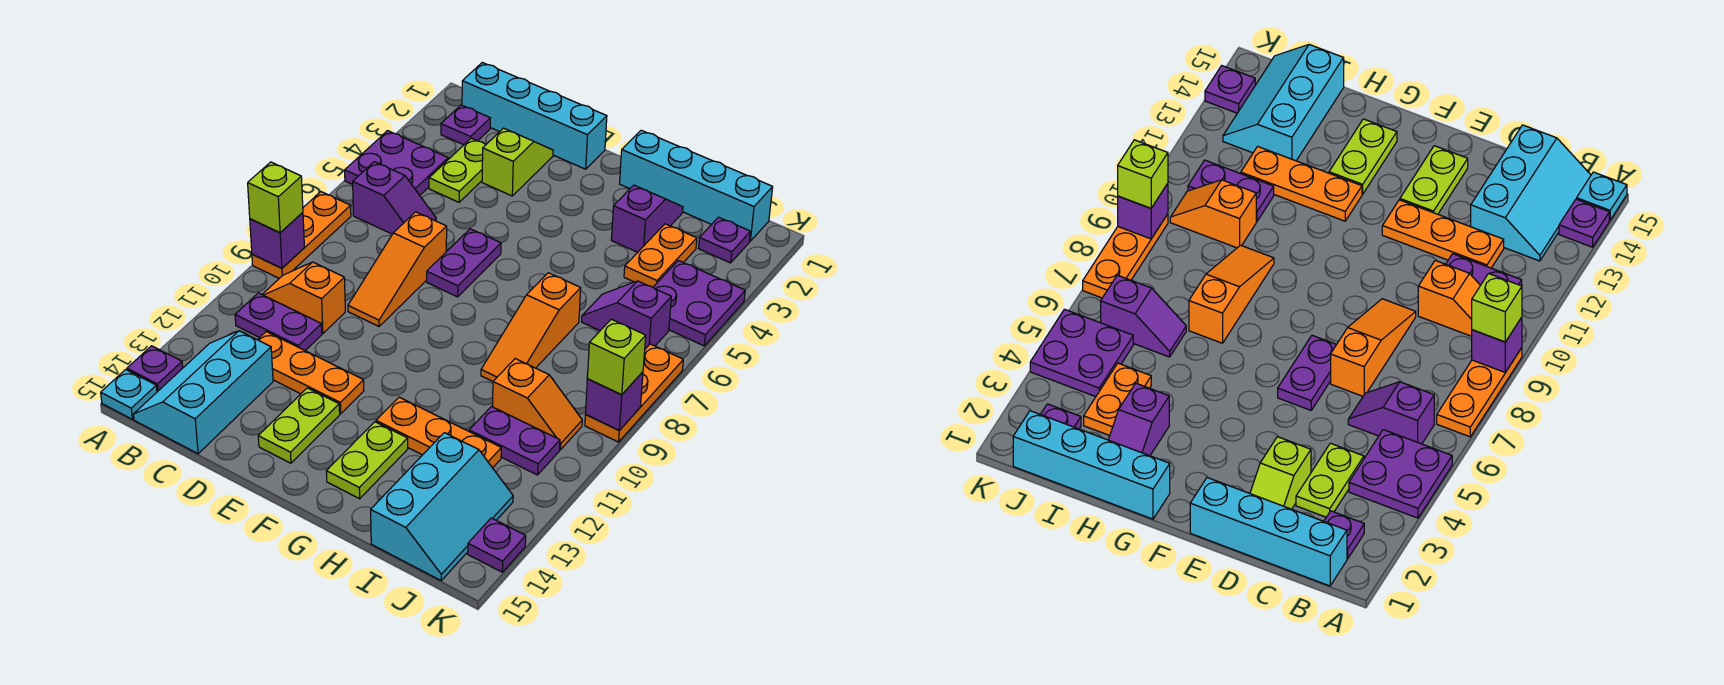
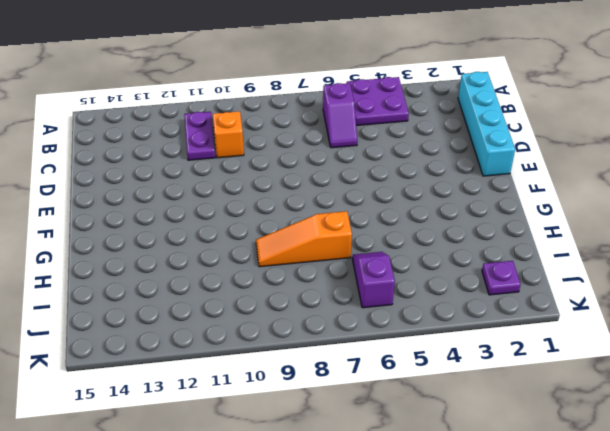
none -> orange plate A7:A9 level 1
none -> purple plate A14 level 1
none -> cyan plate A15 level 1
none -> purple plate B2 level 1

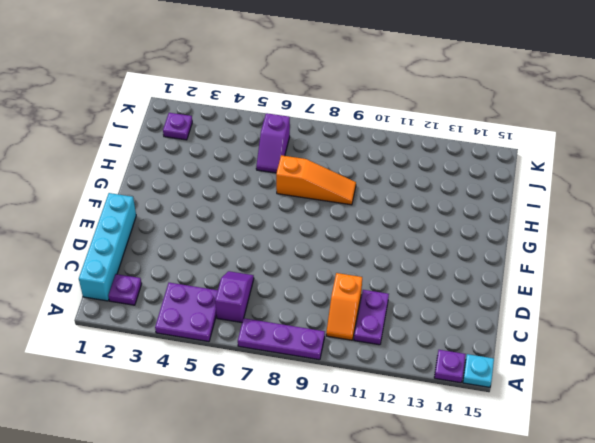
purple plate A7:A9 level 1 -> orange plate A7:A9 level 1
none -> cyan slope B13:C15 level 1 top C
none -> lime plate C3:C4 level 1
none -> orange plate C12:E12 level 1
none -> lime slope D2:D3 level 1 top 3

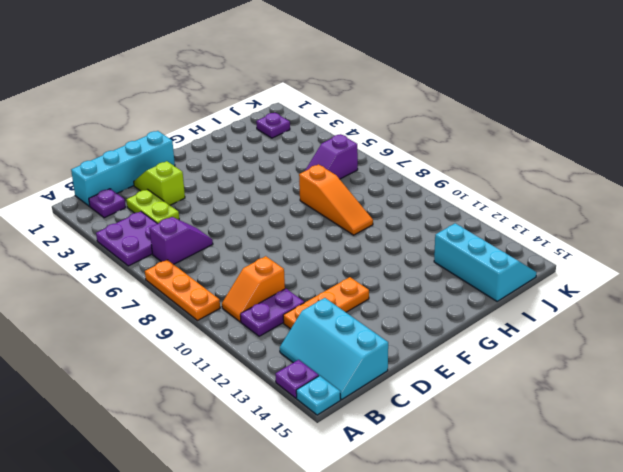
none -> orange slope D7:D9 level 1 top 7
none -> purple plate E6:E7 level 1
none -> lime plate E13:E14 level 1
none -> cyan brick G1:J1 level 1

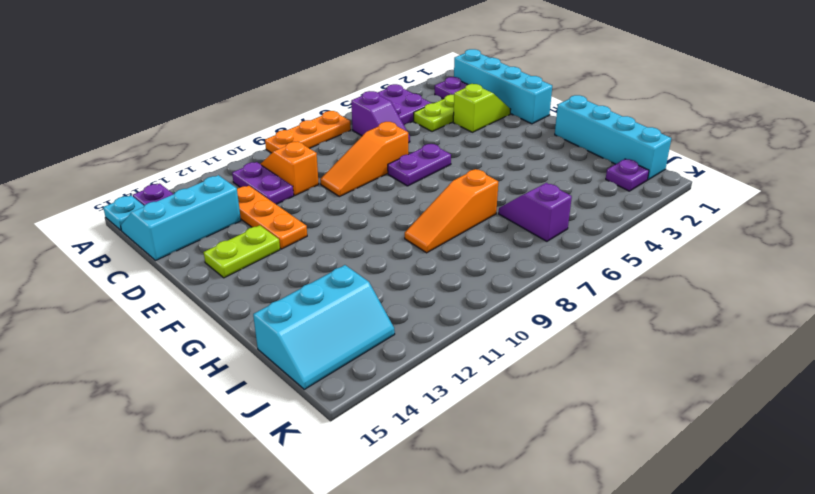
none -> orange plate G12:I12 level 1
none -> lime plate G13:G14 level 1
none -> purple slope H2:H3 level 1 top 3
none -> orange plate I3:I4 level 1

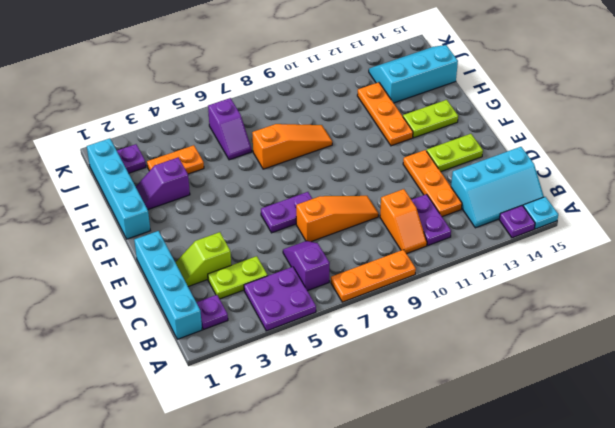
none -> orange slope I10:J10 level 1 top I
none -> purple plate I11:J11 level 1
none -> purple plate J4:K5 level 1
none -> orange plate K7:K9 level 1

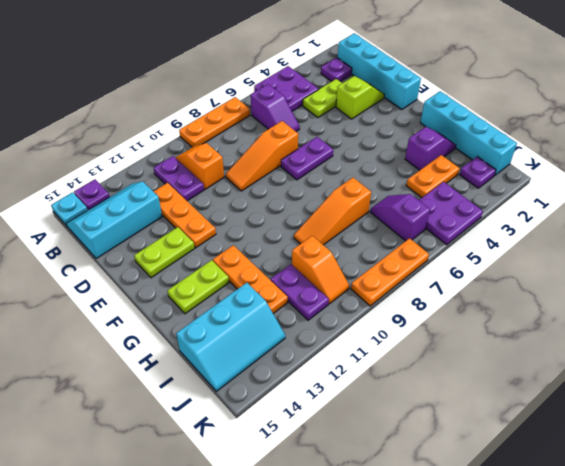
none -> purple plate K14 level 1
none -> purple brick A9 level 2
none -> purple brick K9 level 2
none -> lime brick A9 level 3

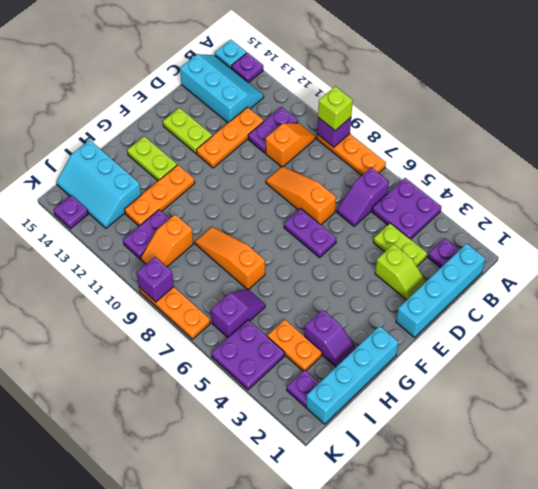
none -> lime brick K9 level 3

